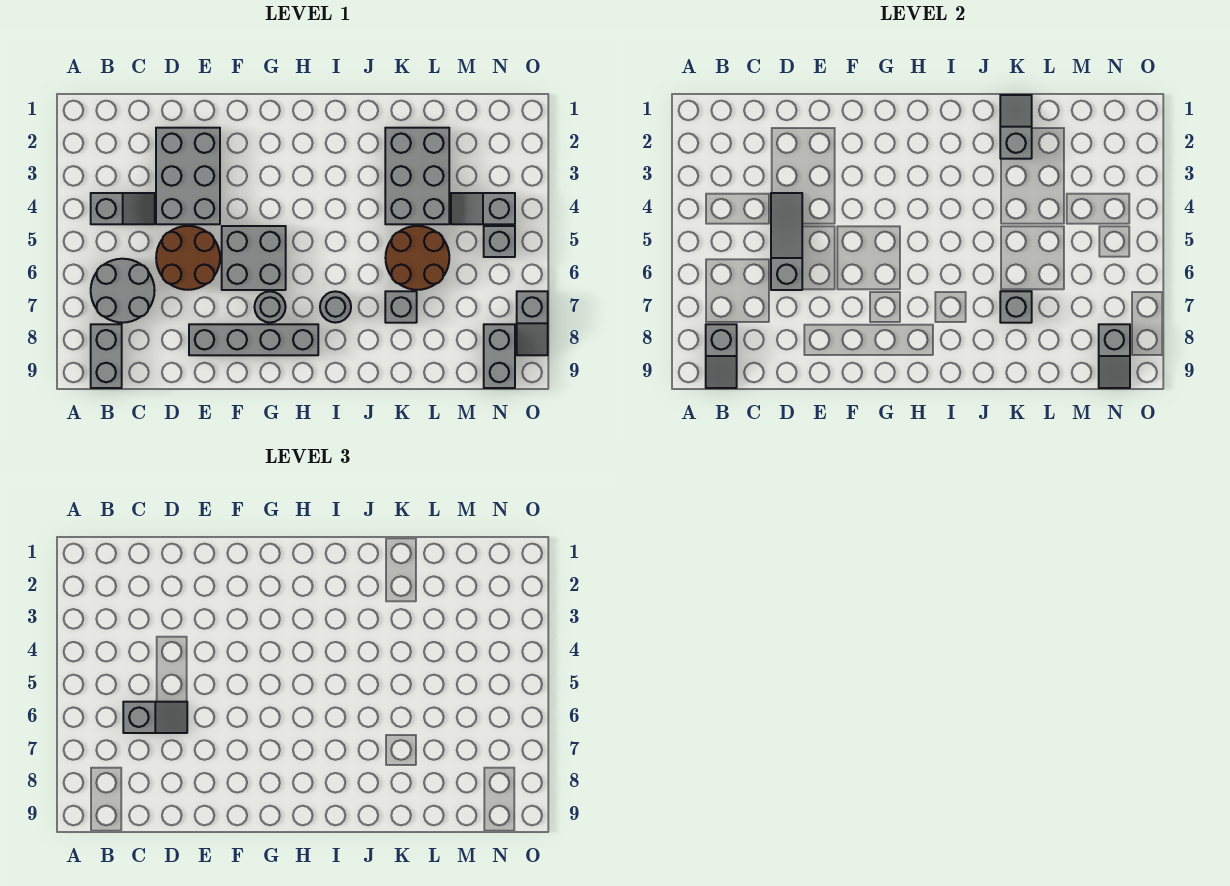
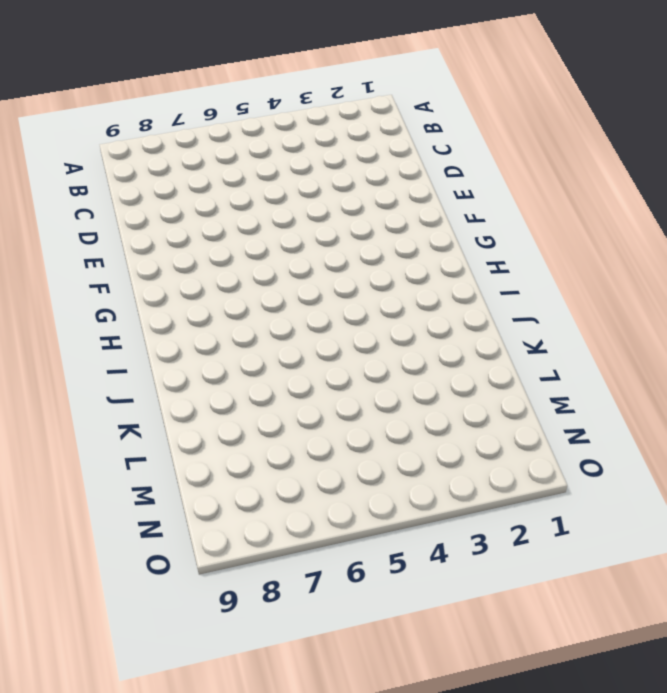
none -> grey slope B4:C4 level 1 top B
none -> grey round brick B6:C7 level 1
none -> grey brick B8:B9 level 1

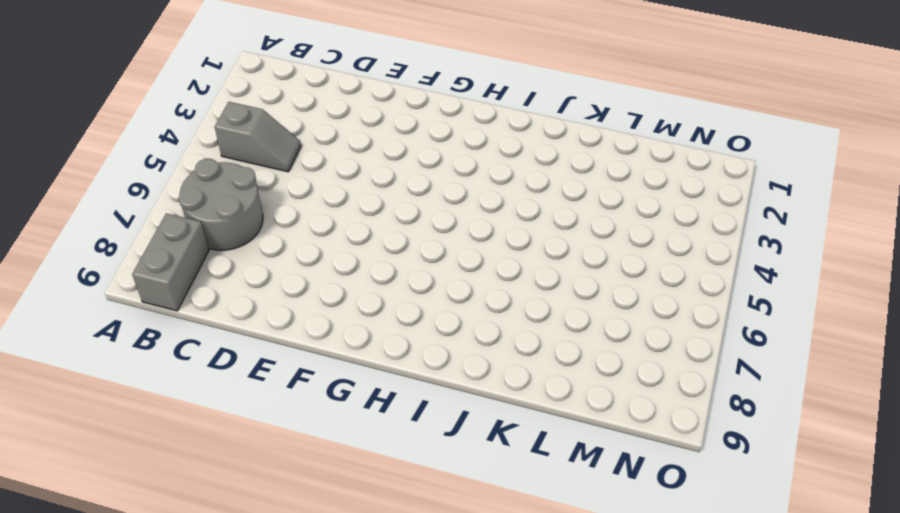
none -> grey brick D2:E4 level 1
none -> brown round brick D5:E6 level 1
none -> grey brick E8:H8 level 1

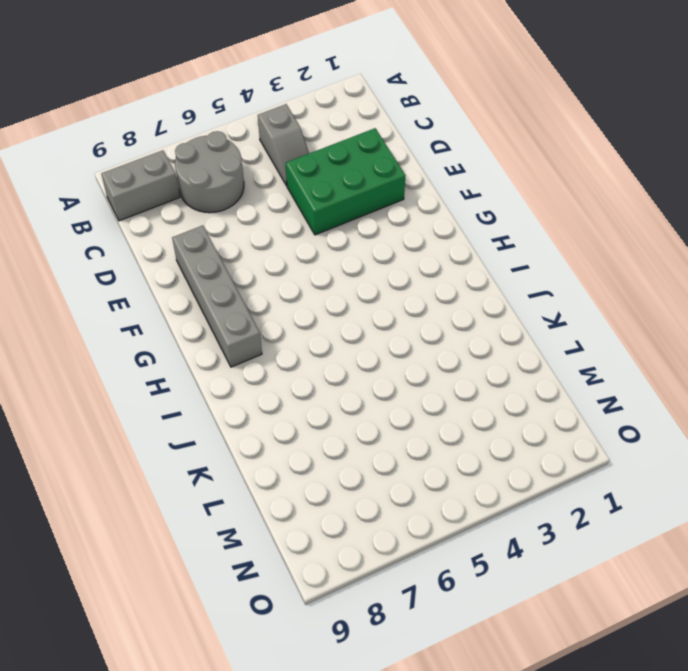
green brick D2:E4 level 1 -> grey brick D2:E4 level 1
none -> brown round brick D5:E6 level 1
none -> grey brick F5:G6 level 1
none -> grey round brick G7 level 1

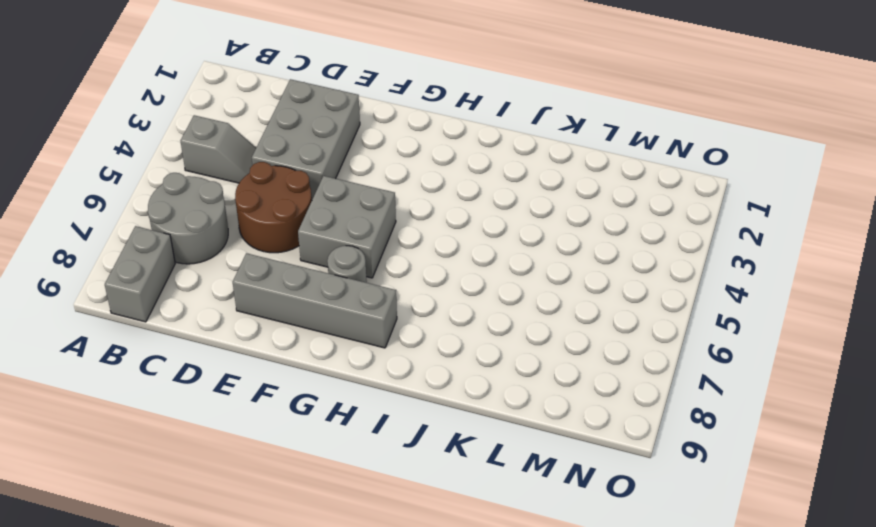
none -> grey round brick I7 level 1
none -> grey brick K2:L4 level 1
none -> brown round brick K5:L6 level 1

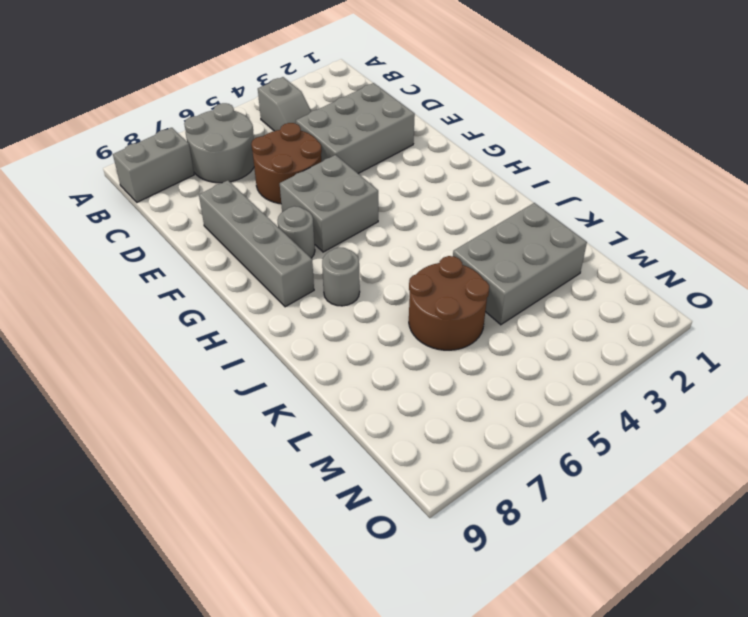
none -> grey brick K7 level 1
none -> grey slope M4:N4 level 1 top N
none -> grey brick N5 level 1

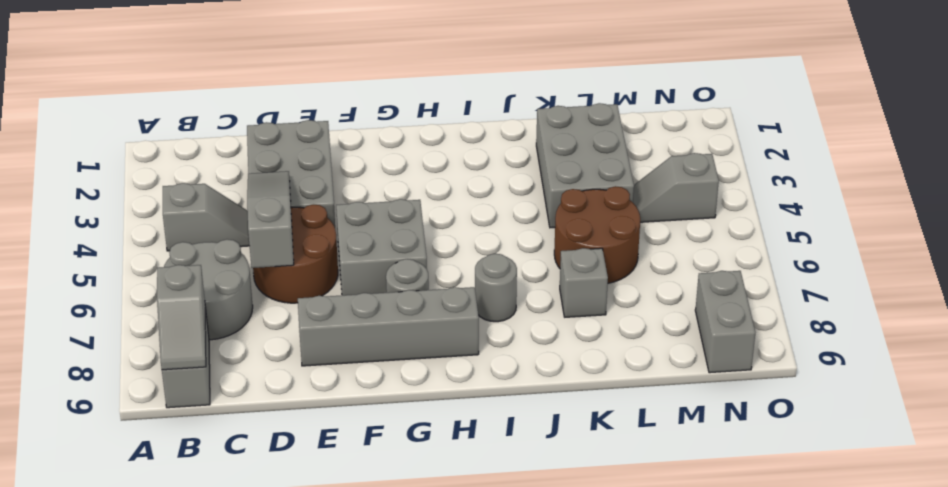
none -> grey brick N5 level 1
none -> grey slope O7:O8 level 1 top 7
none -> grey slope K1:K2 level 2 top 2

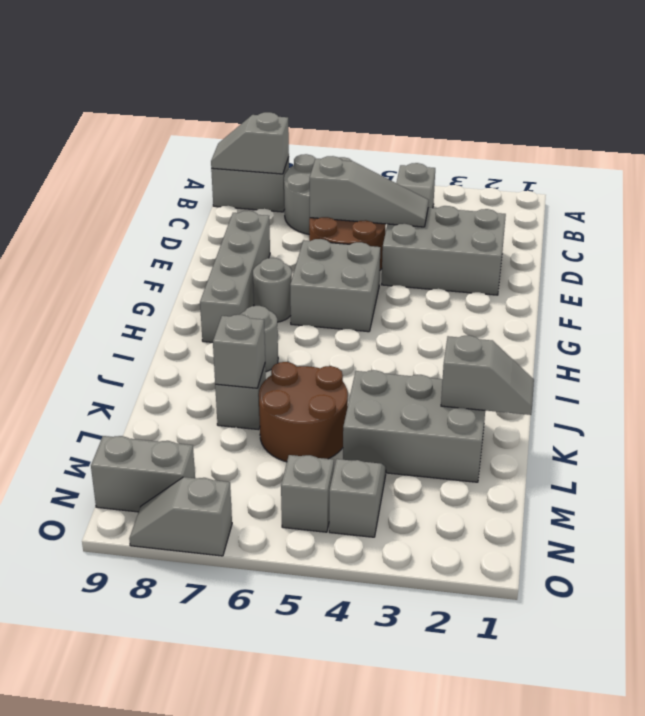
none -> grey slope N8:N9 level 2 top 8
none -> grey slope C6:D6 level 3 top C

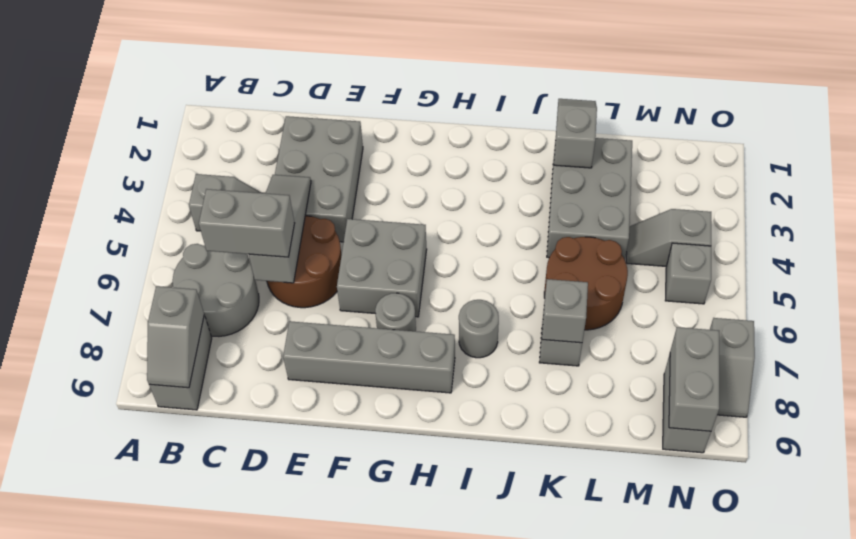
grey brick C6:D6 level 3 -> grey slope C6:D6 level 3 top C
grey brick N8:N9 level 2 -> grey slope N8:N9 level 2 top 8

